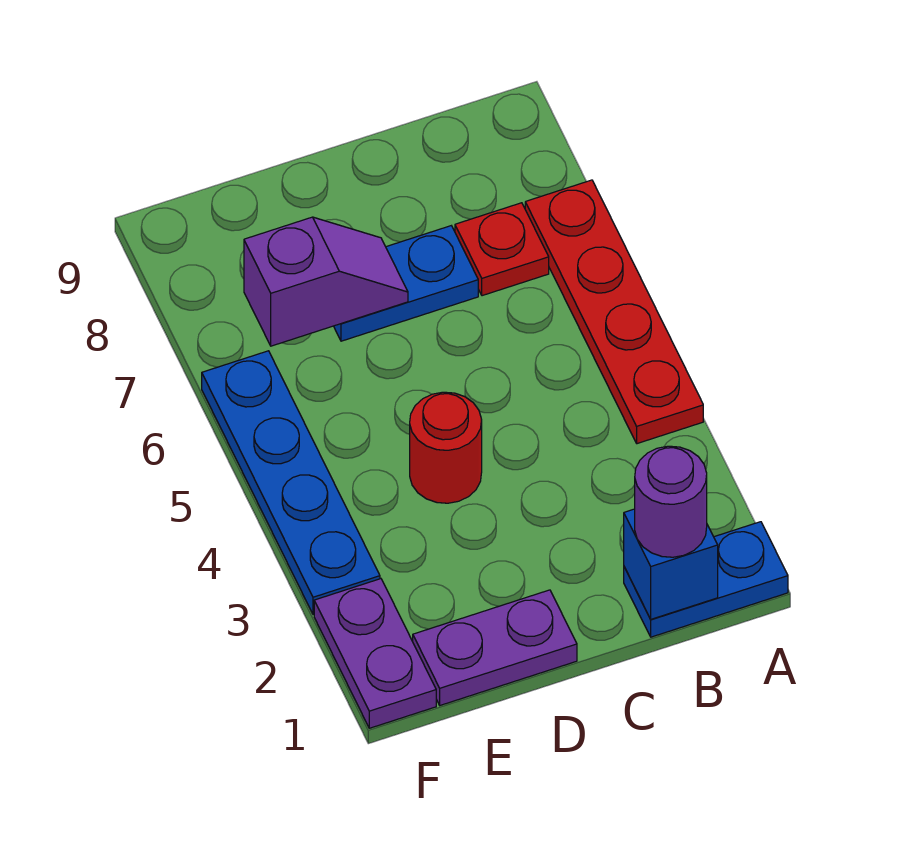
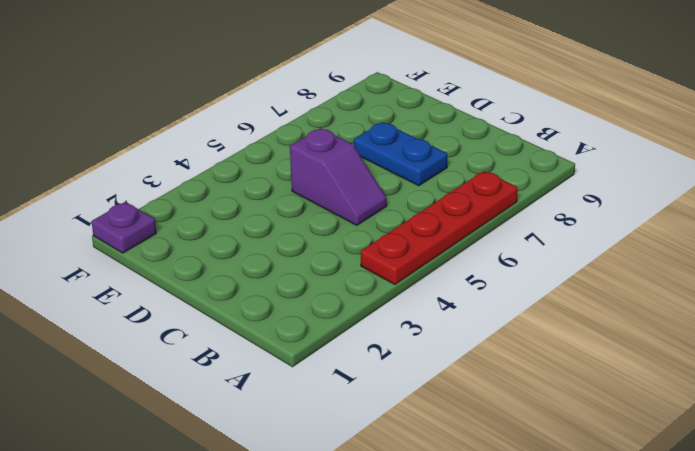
purple slope C5:D5 level 1 top D -> purple slope D7:E7 level 2 top E
purple plate F1 level 1 -> purple plate F1:F2 level 1
none -> blue plate A1:B1 level 1
none -> red plate B7 level 1

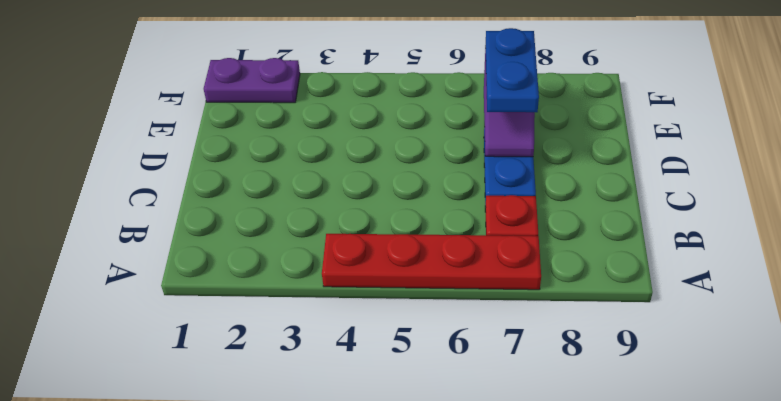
blue plate D7:E7 level 3 -> blue plate A1:B1 level 1
none -> purple plate D1:E1 level 1
none -> red round brick D4 level 1

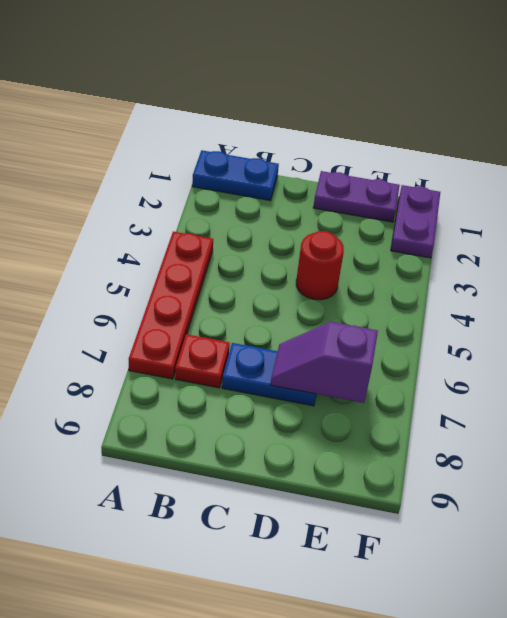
none -> blue plate F3:F6 level 1
none -> blue brick B1 level 2

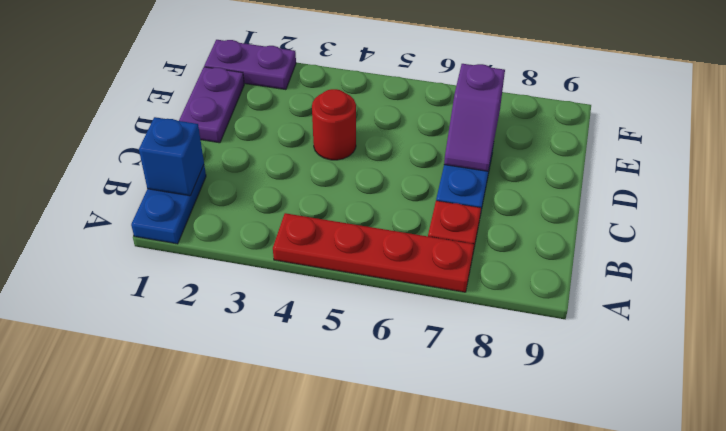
none -> blue plate F3:F6 level 1
none -> purple round brick B1 level 3

